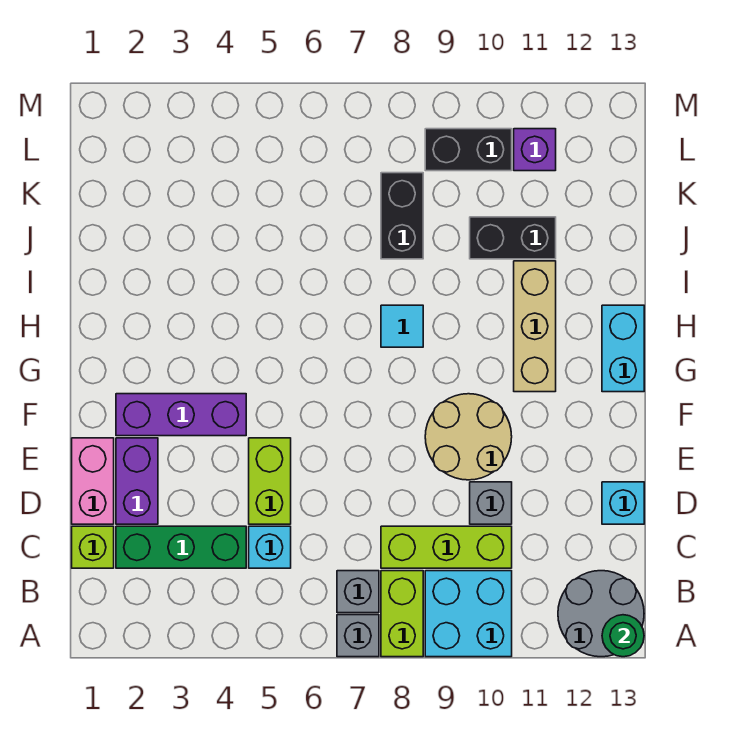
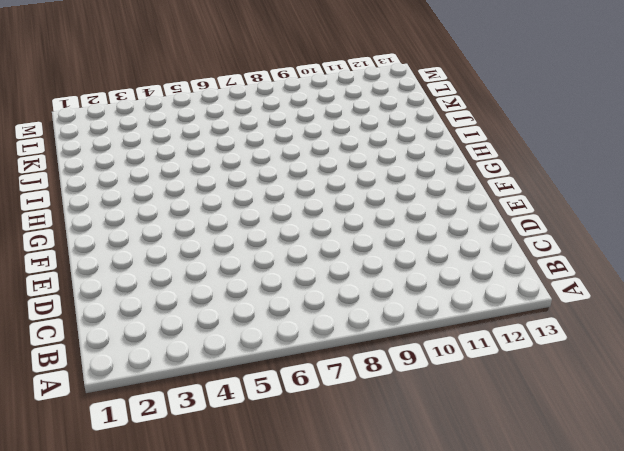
none -> grey brick A7 level 1
none -> lime brick A8:B8 level 1
none -> cyan brick A9:B10 level 1

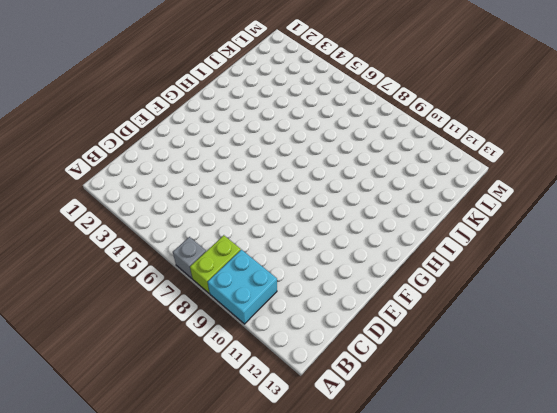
none -> grey round brick A12:B13 level 1
none -> grey brick B7 level 1
none -> lime brick C1 level 1

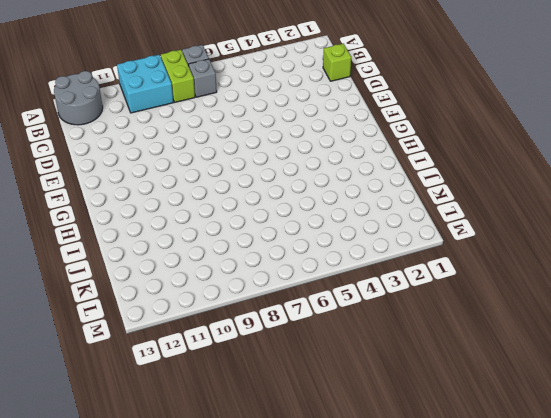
none -> green brick C2:C4 level 1
none -> cyan brick C5 level 1
none -> lime brick C8:C10 level 1

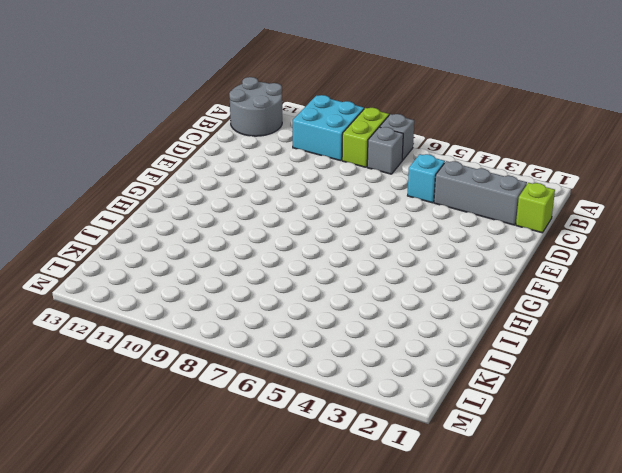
grey brick C2:C4 level 1 -> green brick C2:C4 level 1
none -> lime brick C8:C10 level 1
none -> pink brick D1:E1 level 1
none -> purple brick D2:E2 level 1

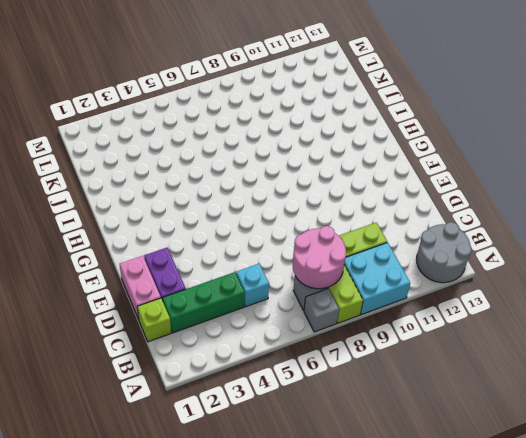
pink round brick B7:C8 level 2 -> none
none -> lime brick D5:E5 level 1
none -> grey brick D10 level 1
none -> cyan brick D13 level 1

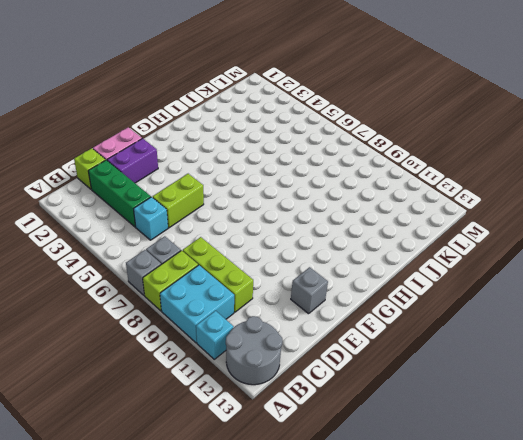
cyan brick A11 level 1 -> cyan brick D13 level 1
grey brick E12 level 1 -> grey brick D10 level 1
none -> tan round brick E9:F10 level 1
none -> purple brick F2:F4 level 1
none -> tan brick G11:I11 level 1

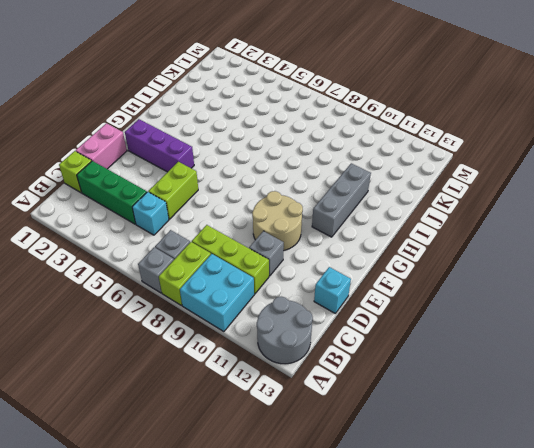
grey brick G11:I11 level 1 -> tan brick G11:I11 level 1
none -> purple brick D2:E2 level 1
none -> cyan brick G13:H13 level 1
none -> cyan tile H8 level 1

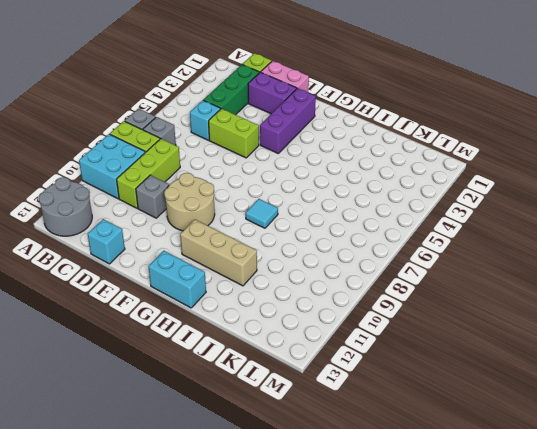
none -> black brick J8:K8 level 1
none -> black brick J10:J11 level 1
none -> black brick L9:L10 level 1

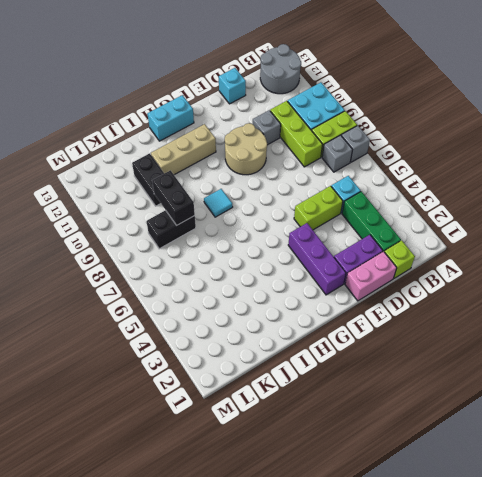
black brick J8:J9 level 2 -> black brick L9:L10 level 1
none -> purple brick L11 level 1
none -> green round brick A13 level 2

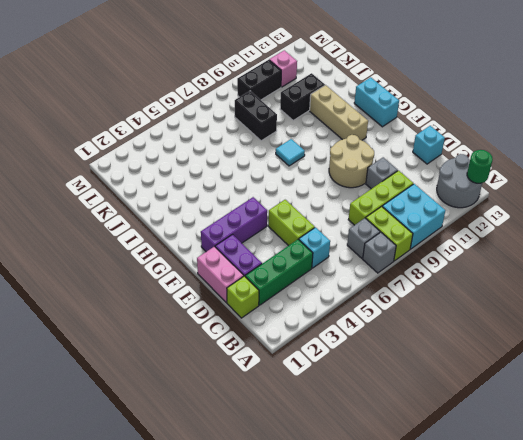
pink brick L11 level 1 -> purple brick L11 level 1

